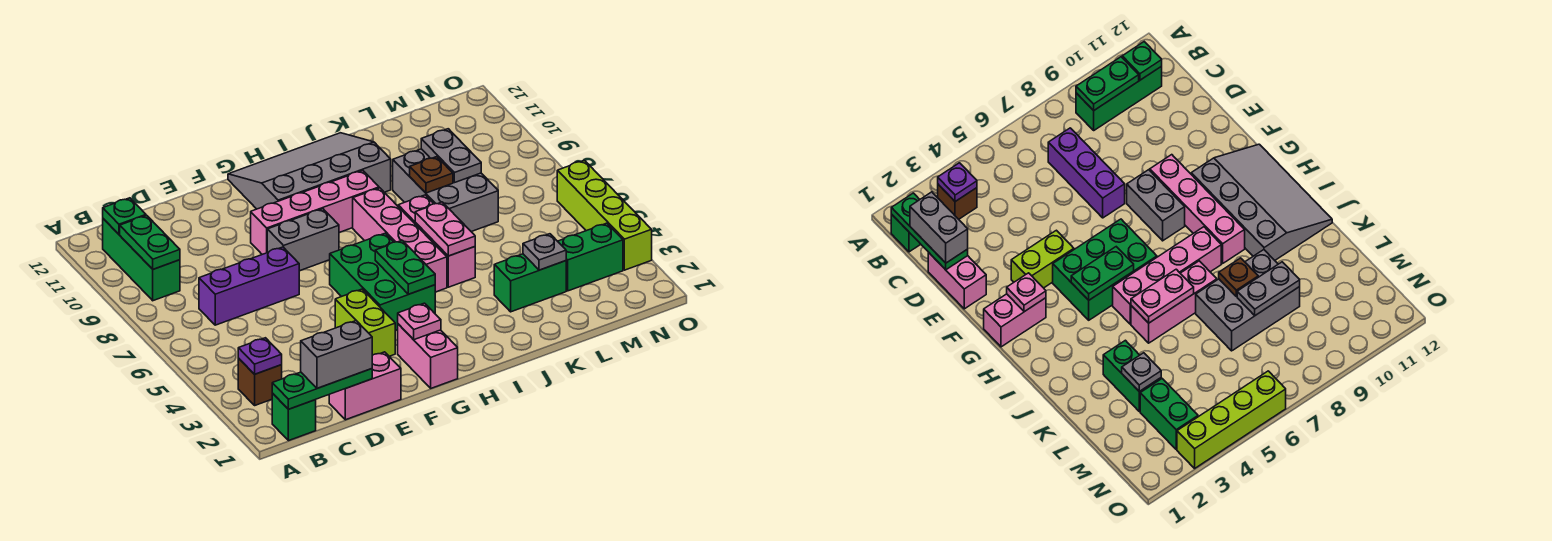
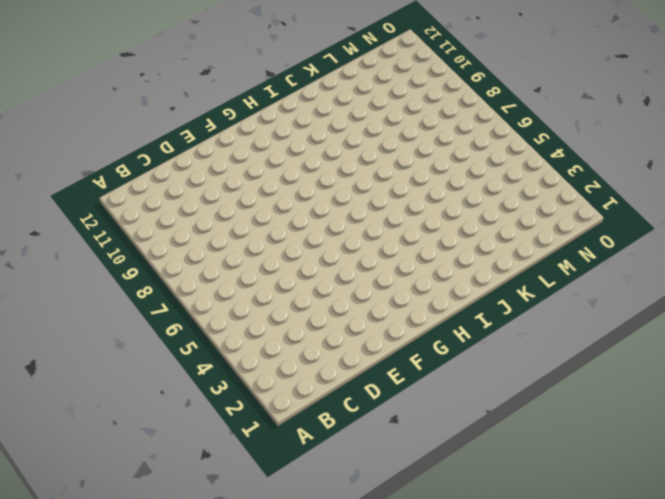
none -> green brick B1 level 1
none -> brown brick B3 level 1
none -> green brick B9:B11 level 1

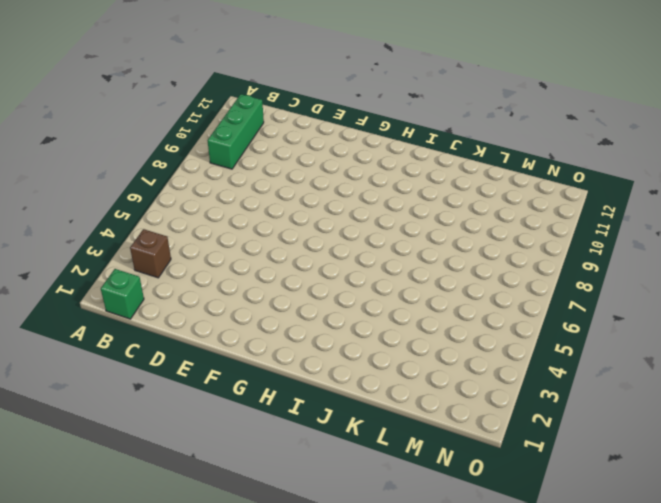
none -> purple brick C7:E7 level 1
none -> pink brick D1:E1 level 1
none -> lime brick F3:F4 level 1

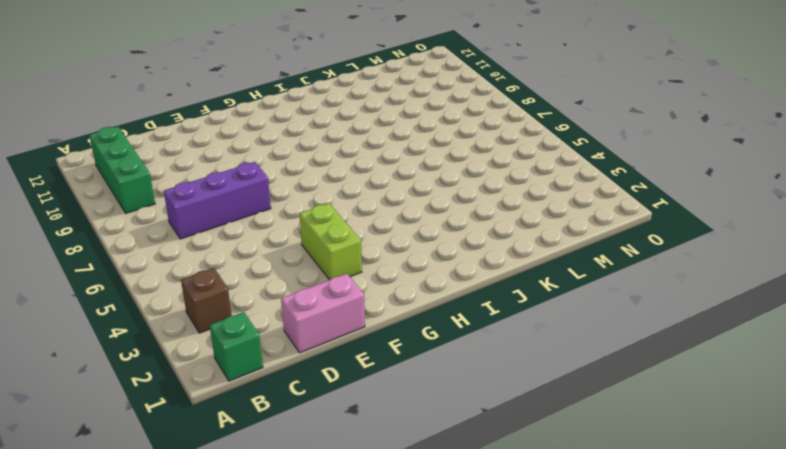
none -> grey brick F8:G8 level 1
none -> pink brick F9:I9 level 1
none -> pink brick G1:G2 level 1

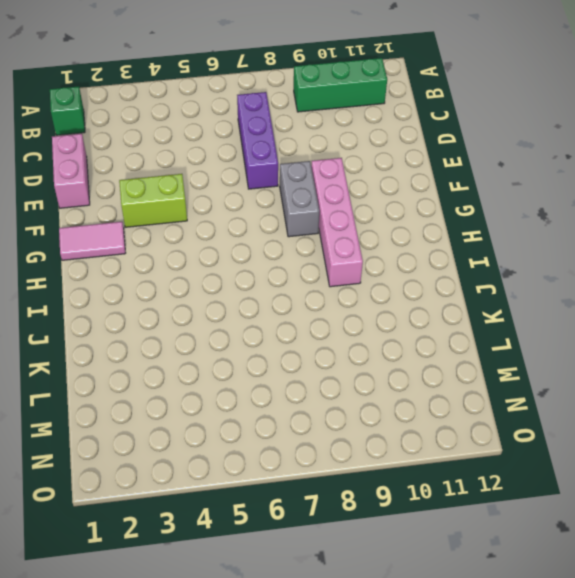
pink tile G1:G2 level 1 -> pink brick G1:G2 level 1
none -> brown brick B3 level 1
none -> green brick G4:H6 level 1
none -> grey slope G10:J12 level 1 top 10

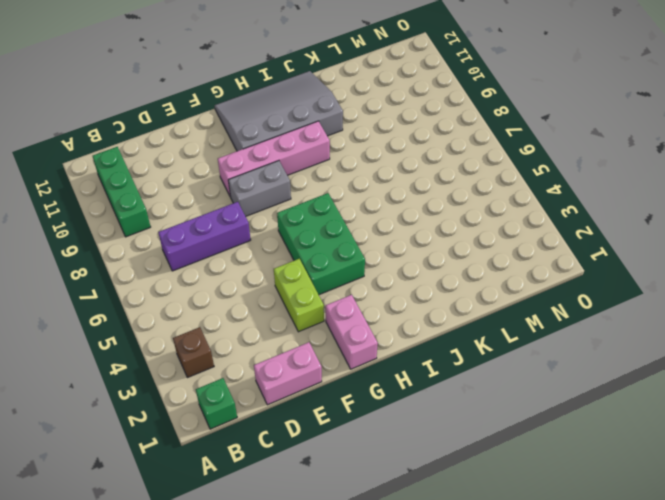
none -> pink brick I5:I8 level 1
none -> pink brick J5:J7 level 1
none -> green brick K3:L3 level 1

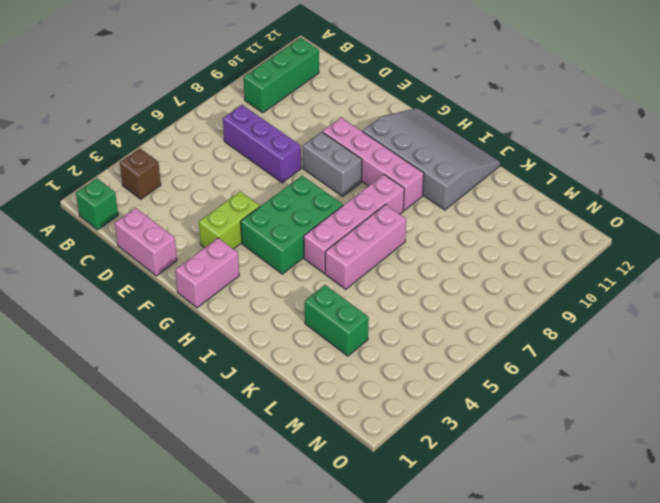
none -> grey brick K7:L9 level 1
none -> green brick M3:N3 level 1
none -> lime brick O3:O6 level 1

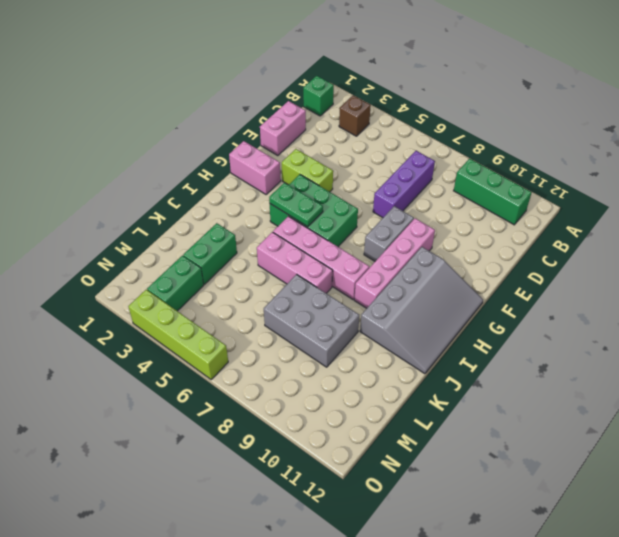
none -> green plate B1:D1 level 2
none -> purple plate B3 level 2
none -> green plate B9:B10 level 2

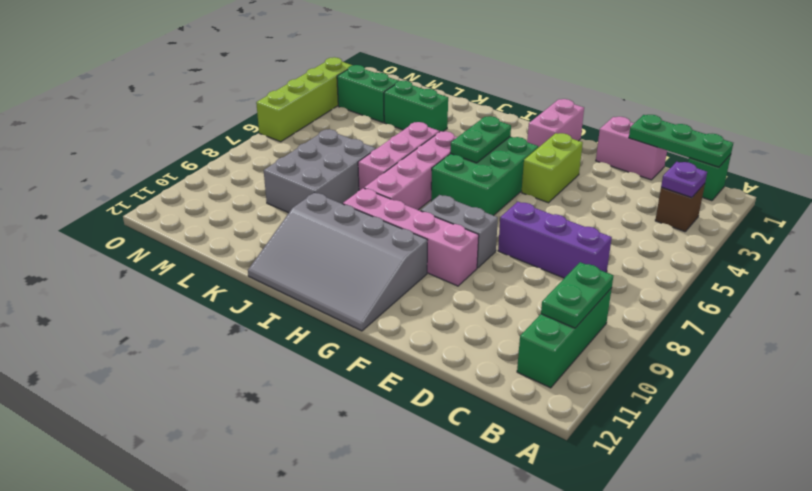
none -> green plate B11 level 2
none -> pink plate G2 level 2
none -> pink plate J5:J6 level 2

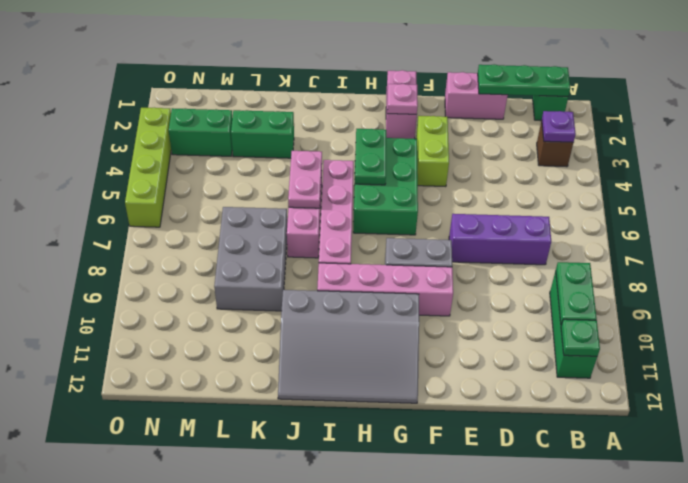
none -> brown plate K8 level 2
none -> grey plate L3 level 2
none -> grey plate L8:L9 level 2

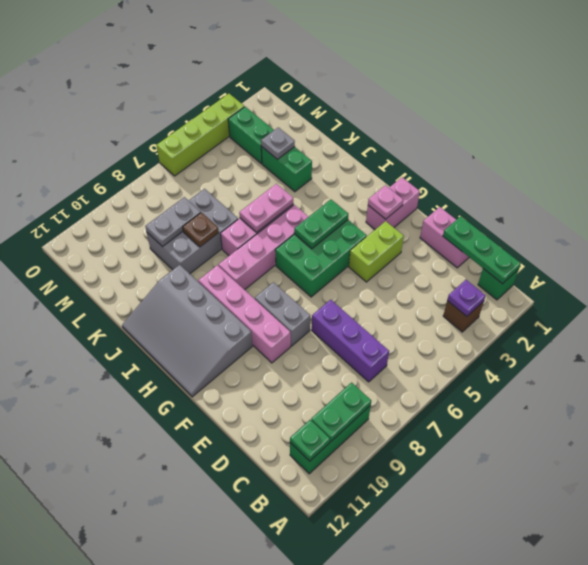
none -> grey brick C1:D1 level 3

